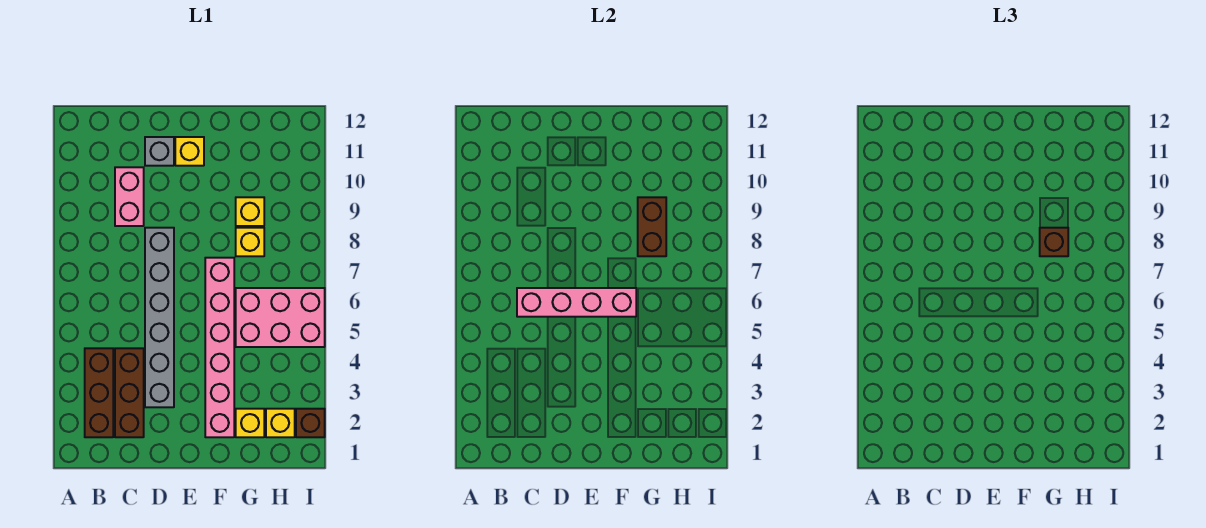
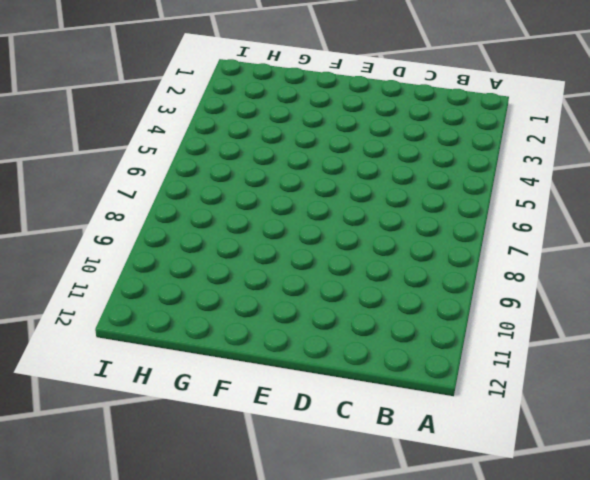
none -> brown brick B2:B4 level 1
none -> brown brick C2:C4 level 1
none -> pink brick C9:C10 level 1

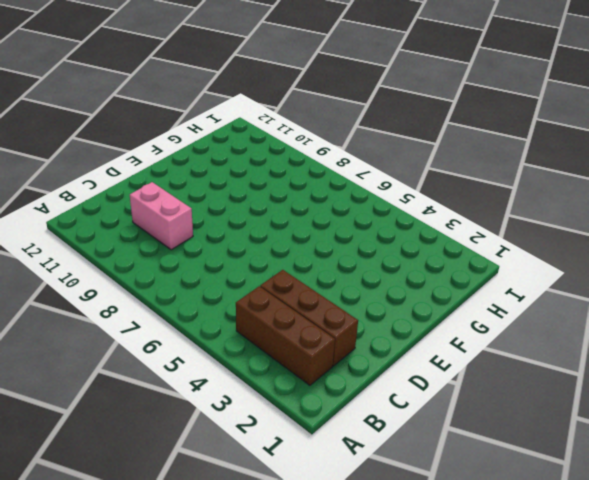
none -> grey brick D3:D8 level 1
none -> grey brick D11 level 1
none -> yellow brick E11 level 1

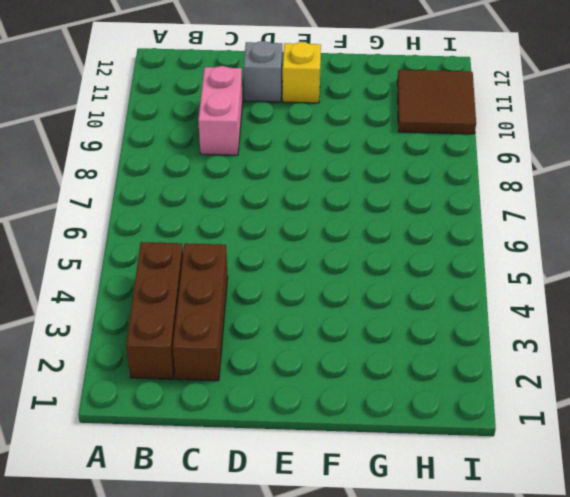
brown tile H10:I11 level 1 -> none
none -> grey brick D3:D8 level 1
none -> pink brick F2:F7 level 1
none -> yellow brick G2 level 1

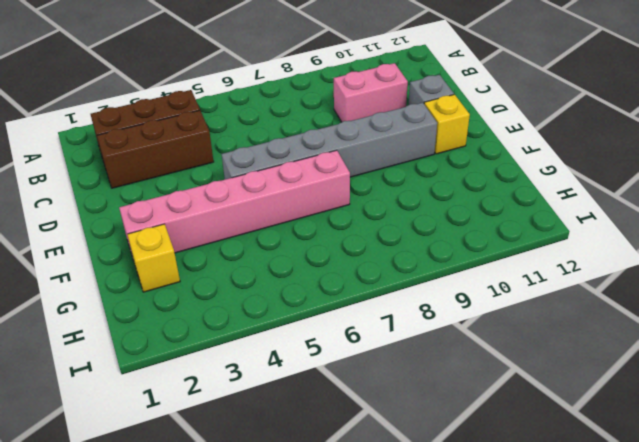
grey brick E5:E10 level 1 -> grey brick D3:D8 level 1
none -> pink brick G5:I6 level 1
none -> yellow brick G8 level 1
none -> yellow brick G9 level 1

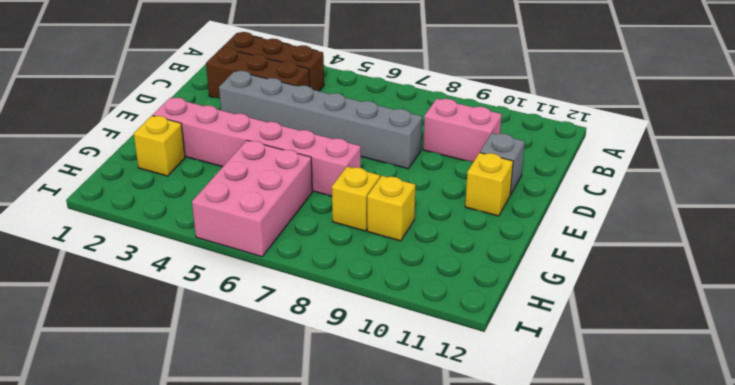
none -> yellow brick H2 level 1
none -> brown brick I2 level 1
none -> pink brick C6:F6 level 2

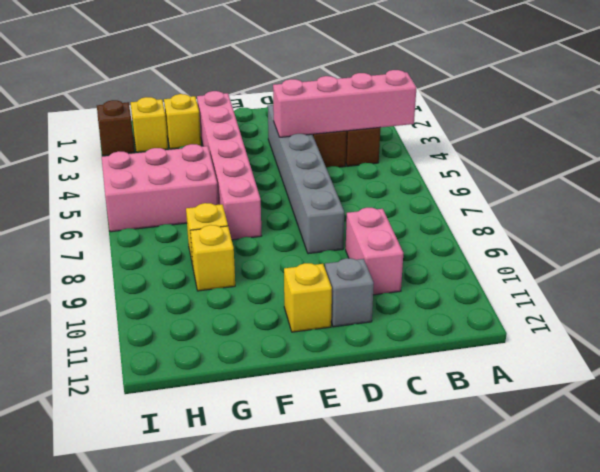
pink brick A4:D4 level 2 -> pink brick C6:F6 level 2
none -> brown brick G8:G9 level 2
none -> brown brick G8 level 3

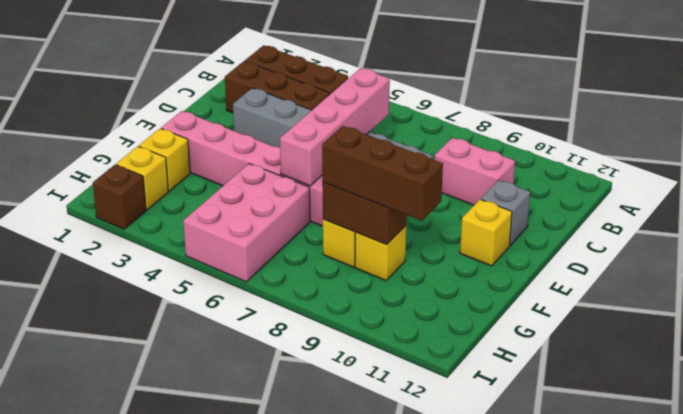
brown brick G8:G10 level 3 -> brown brick G8 level 3

